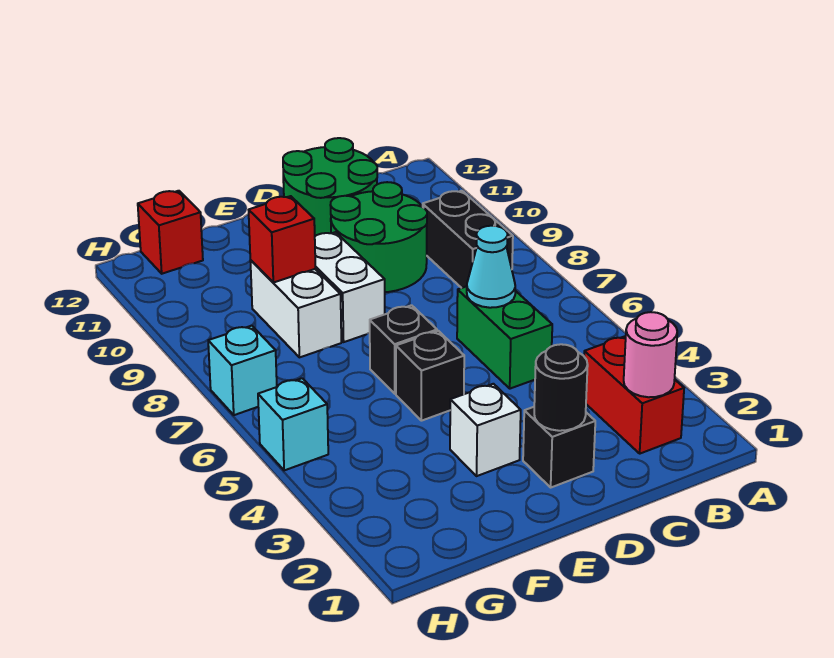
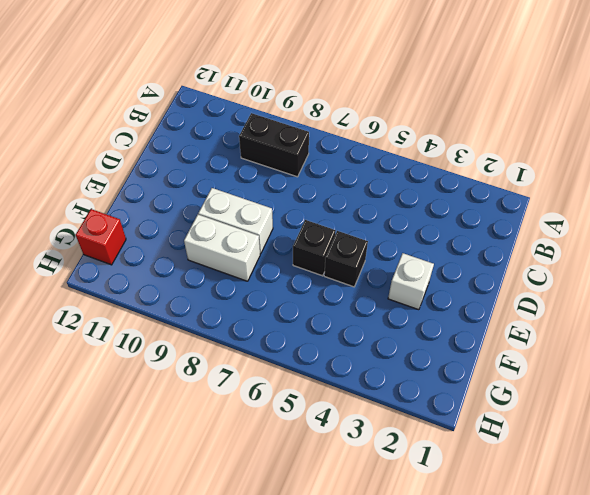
none -> red brick B2:B3 level 1
none -> green brick C5:C6 level 1
none -> green round brick C9:D10 level 1

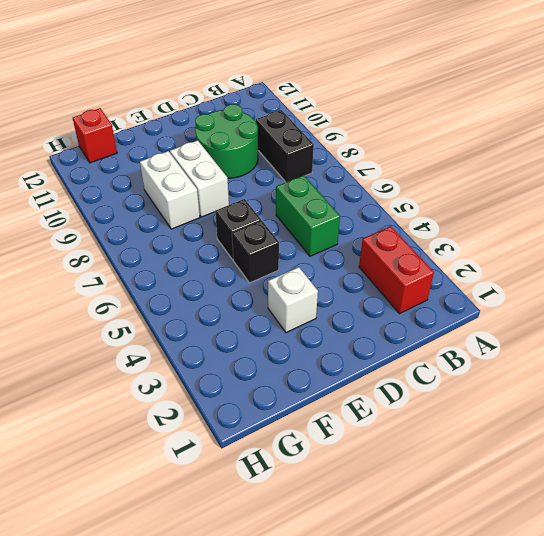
none -> green round brick C11:D12 level 1
none -> black brick D2 level 1
none -> cyan brick H5 level 1

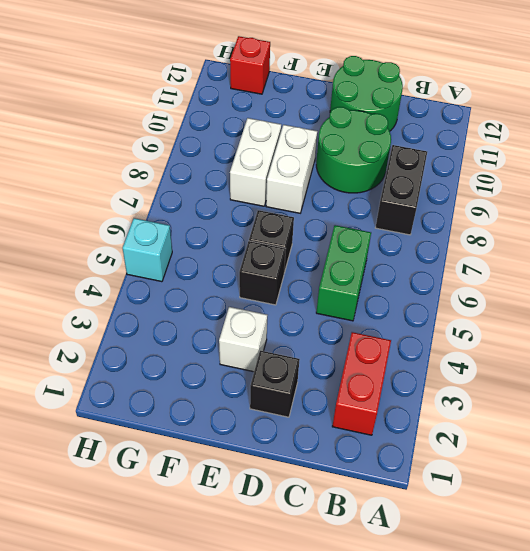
none -> cyan brick H7 level 1
none -> pink round brick B2 level 2
none -> cyan cone C6 level 2

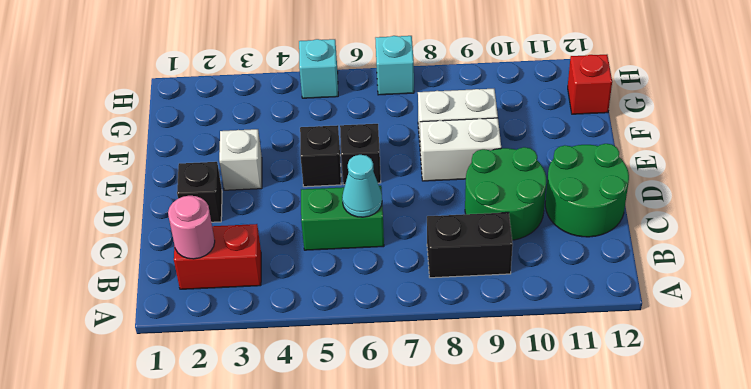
none -> black round brick D2 level 2
none -> red brick F9 level 2

